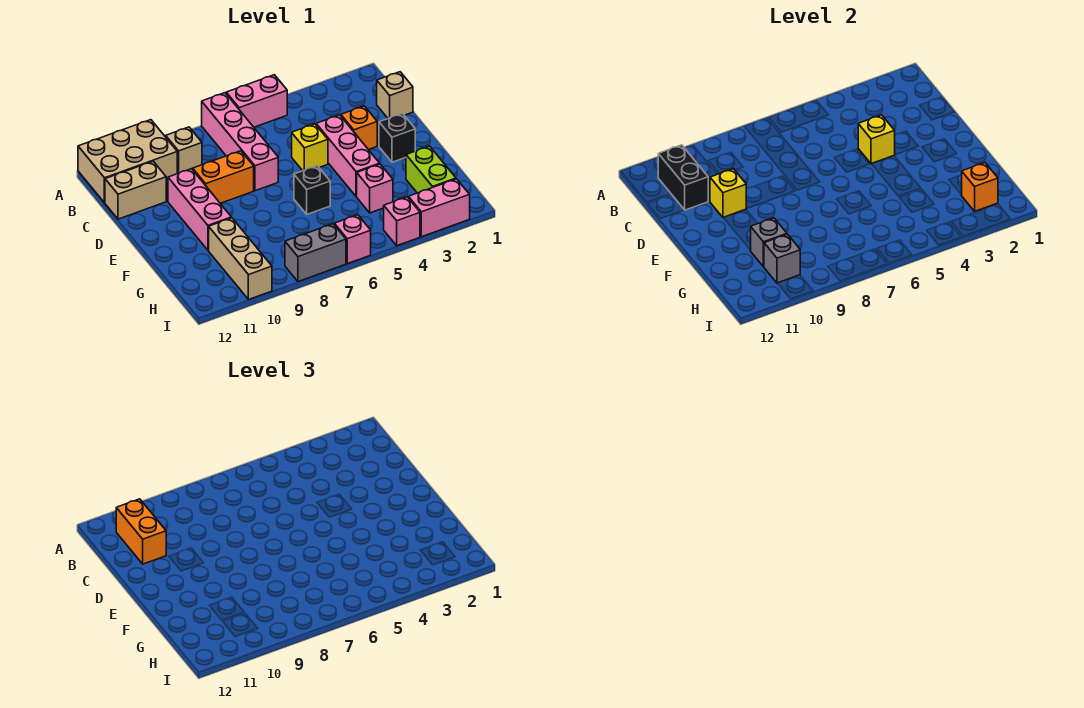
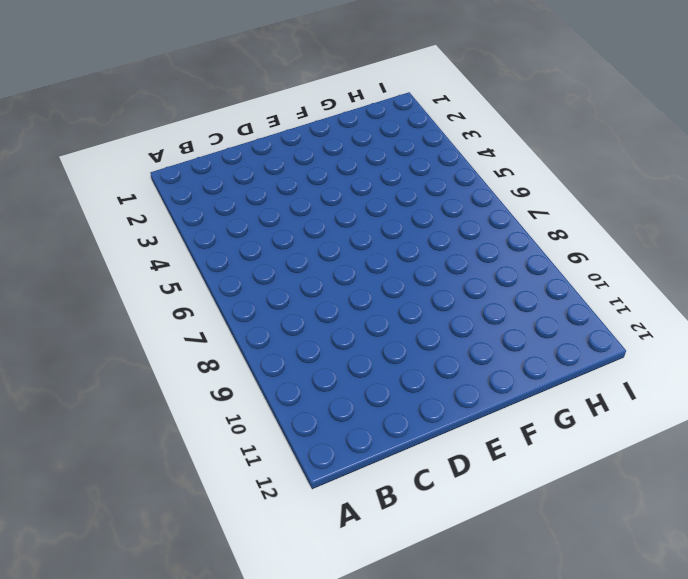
none -> pink brick A5:A6 level 1
none -> pink brick A7:D7 level 1
none -> tan brick A10:B12 level 1

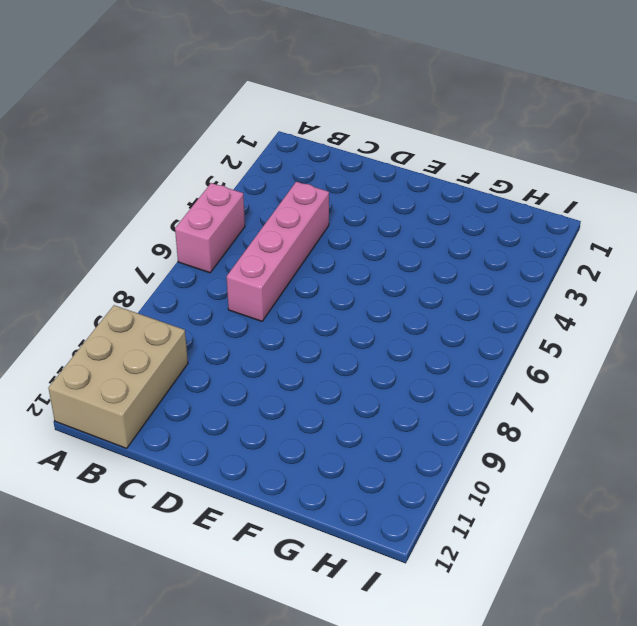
pink brick C4:C7 level 1 -> pink brick A7:D7 level 1
none -> tan brick B9 level 1
none -> tan brick C1 level 1
none -> tan brick C11:C12 level 1

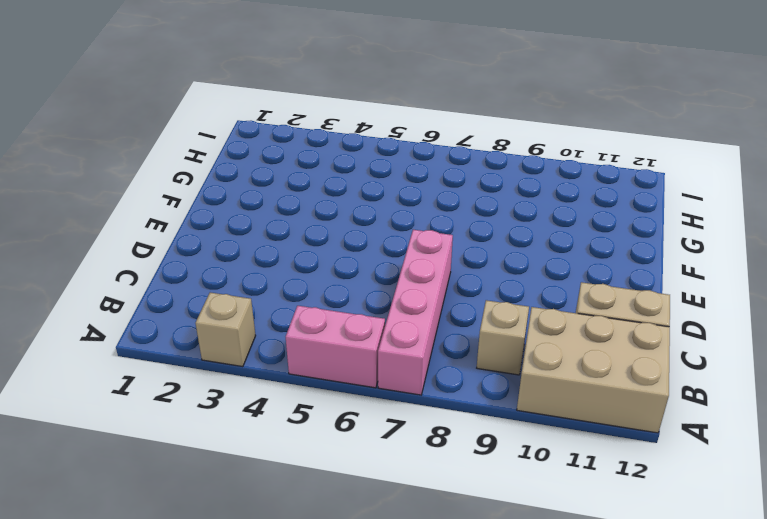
tan brick A3 level 1 -> tan brick C1 level 1
none -> orange brick D3 level 1
none -> pink brick D4:F4 level 1
none -> yellow brick D5 level 1

